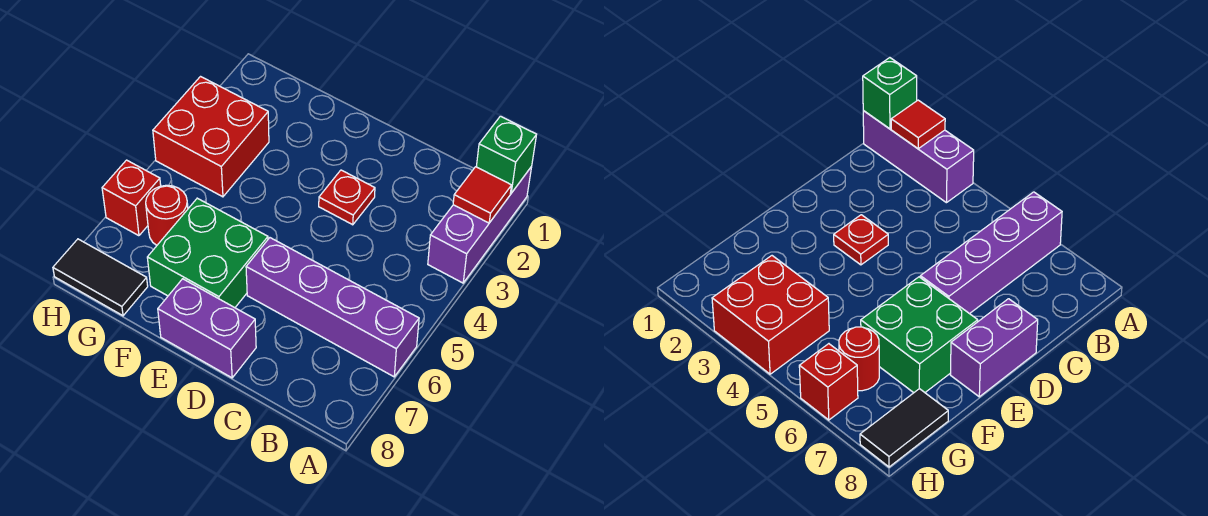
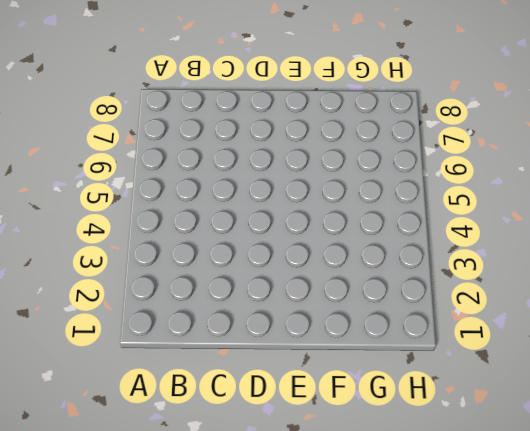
none -> purple brick A1:A3 level 1
none -> purple brick A6:D6 level 1

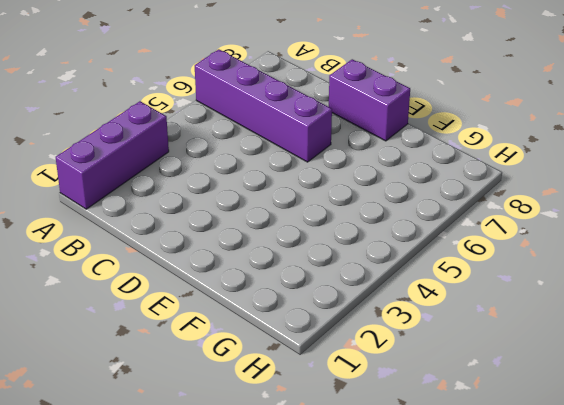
none -> red plate D3 level 1
none -> green brick E6:F7 level 1

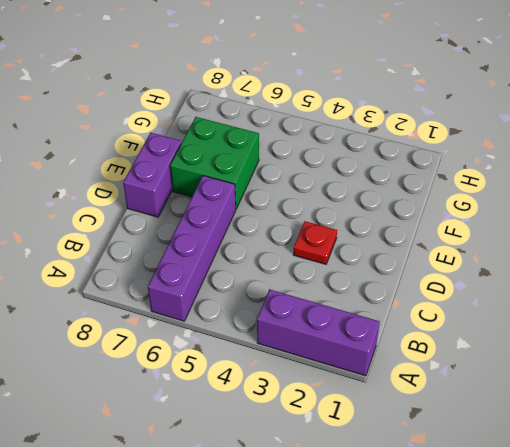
none -> red brick G3:H4 level 1
none -> red round brick G6 level 1

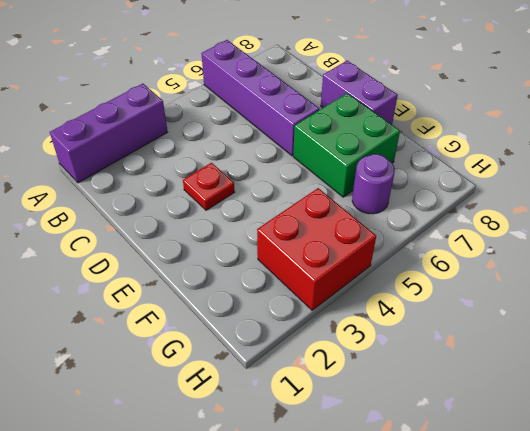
purple round brick G6 level 1 -> red round brick G6 level 1
none -> black tile G8:H8 level 1
none -> red brick H6 level 1

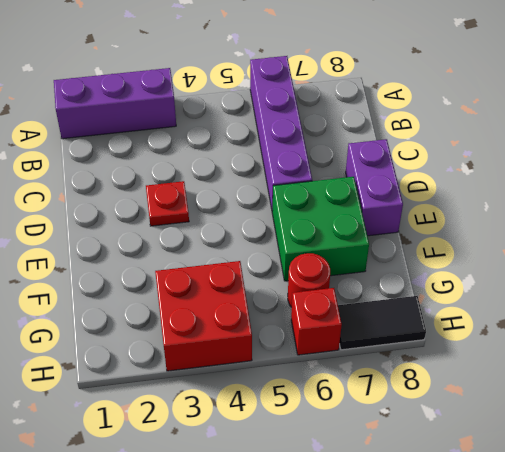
black tile H7:H8 level 1 -> black tile G8:H8 level 1
none -> green brick A1 level 2
none -> red tile A2 level 2

